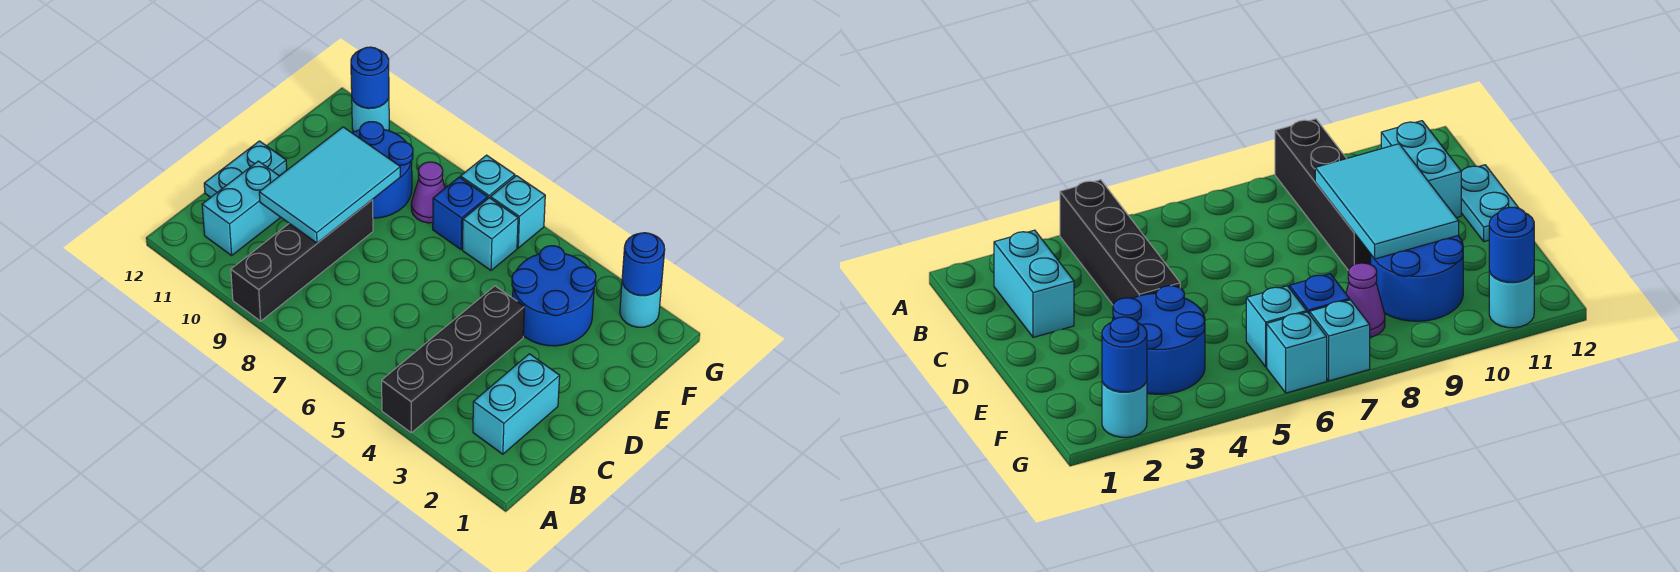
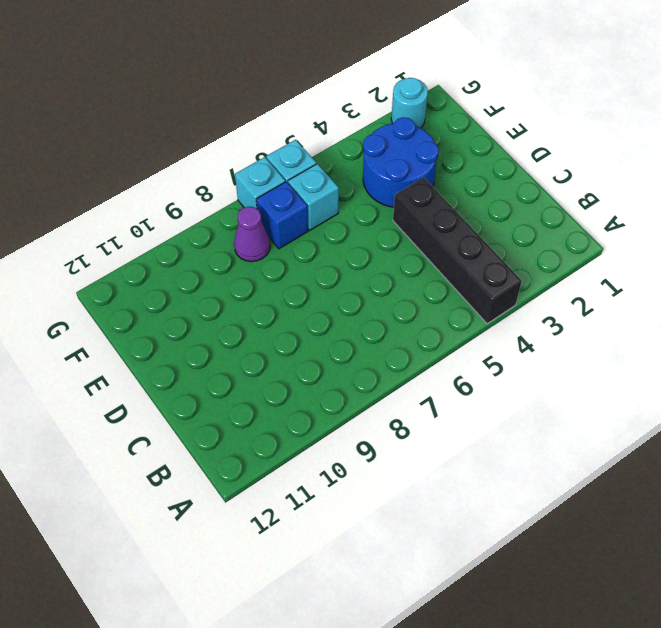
none -> black brick A9:D9 level 1
none -> cyan brick B2:C2 level 1
none -> cyan brick B11:C11 level 1

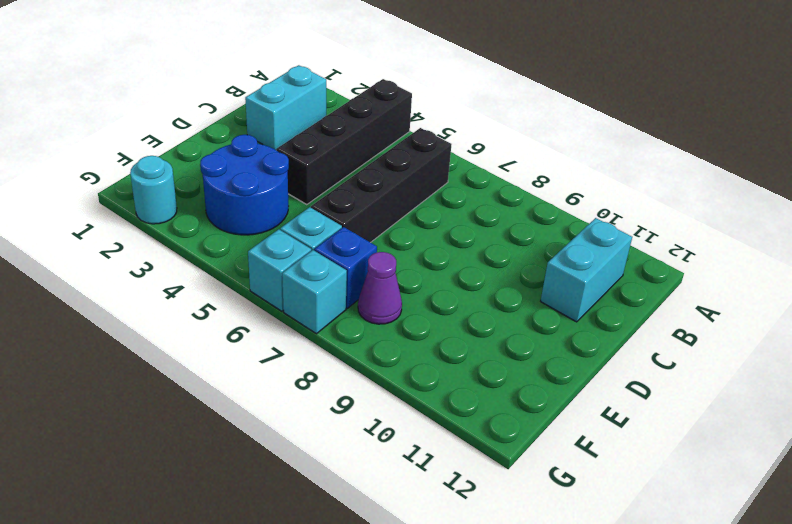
black brick B6:E6 level 1 -> black brick A9:D9 level 1
none -> cyan plate C12:D12 level 1
none -> blue round brick E9:F10 level 1
none -> cyan round brick G11 level 1

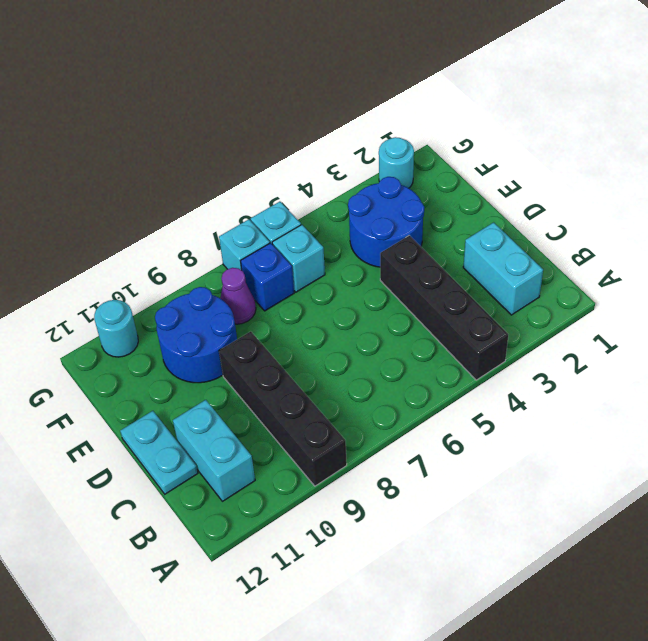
none -> cyan tile C9:E10 level 2
none -> blue round brick G2 level 2
none -> blue round brick G11 level 2

